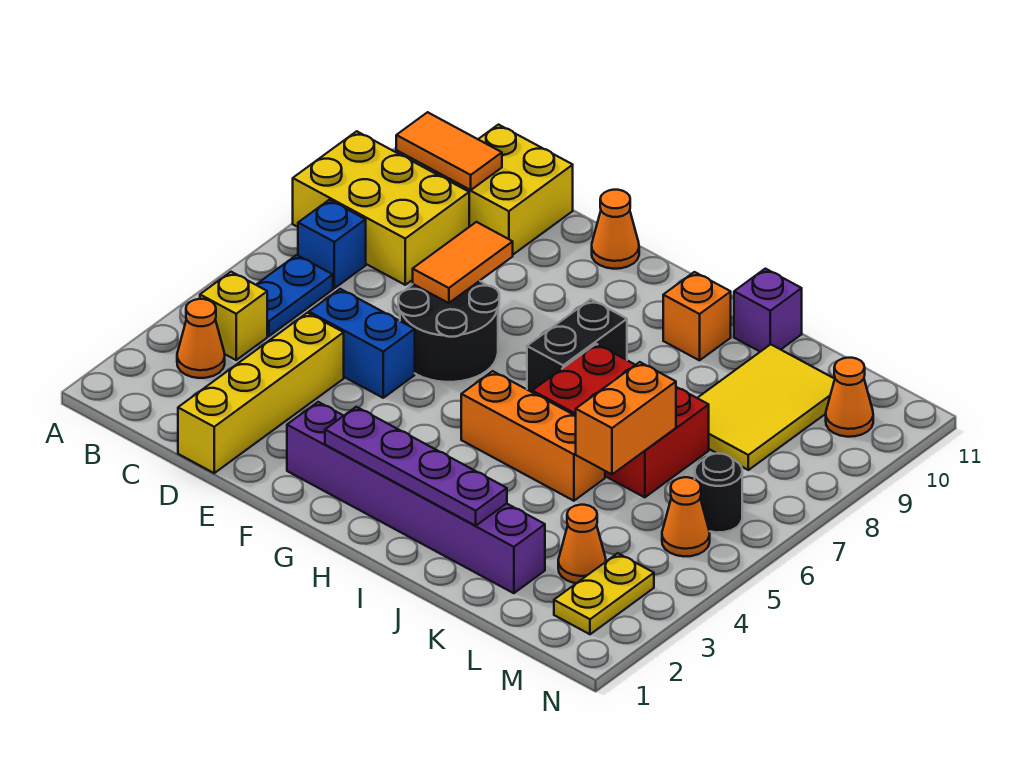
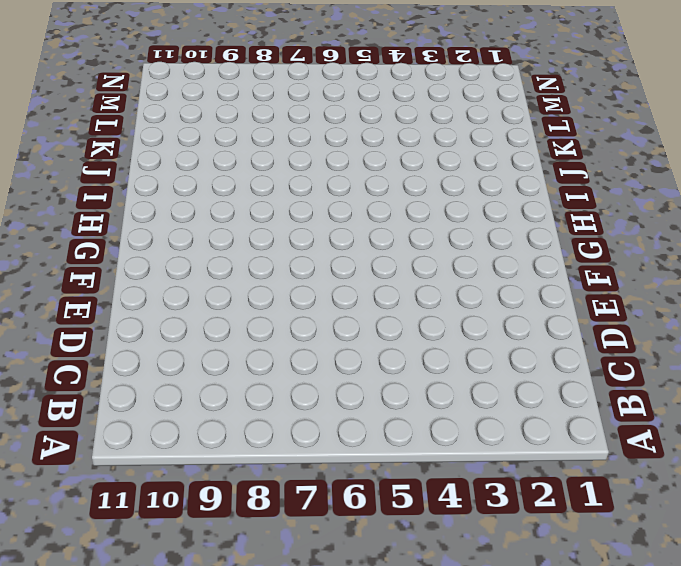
none -> yellow brick A8:C9 level 1
none -> orange cone B3 level 1
none -> yellow brick B4 level 1

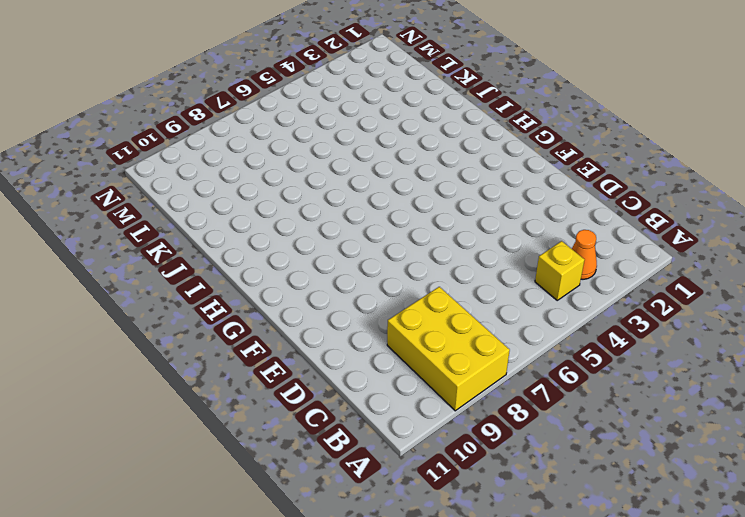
none -> blue plate B5:B6 level 1
none -> blue brick B7 level 1
none -> yellow brick C10:D11 level 1

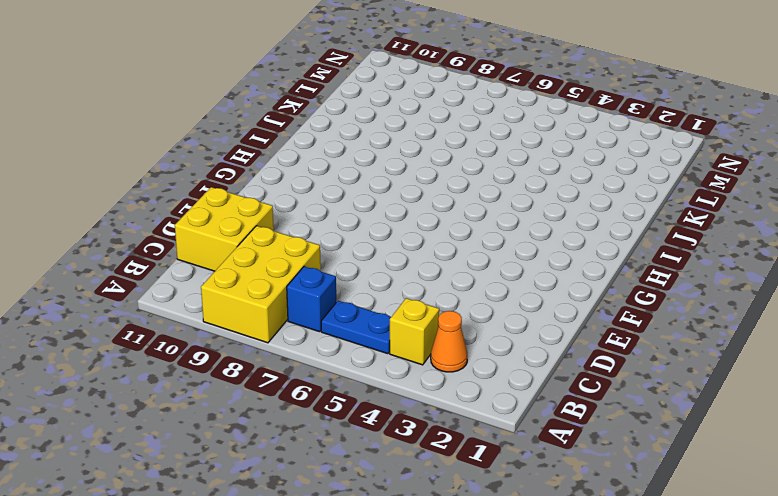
none -> yellow brick D1:D4 level 1
none -> blue brick D5:E5 level 1
none -> black round brick E6:F7 level 1

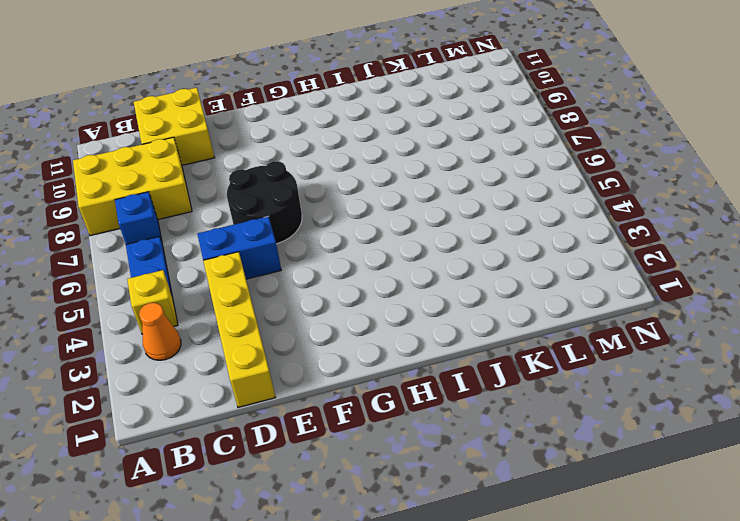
none -> purple brick F2:K2 level 1
none -> orange cone F11 level 1
none -> orange brick H5:J5 level 1

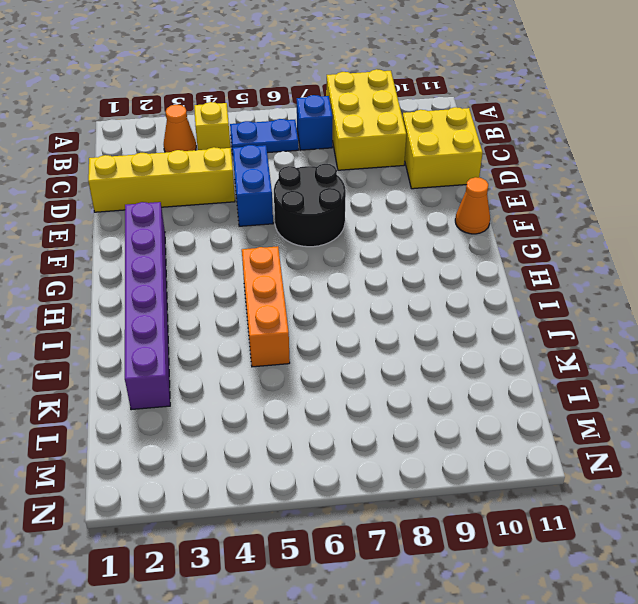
none -> black brick H7:H8 level 1
none -> red brick I6:K7 level 1
none -> orange brick I10 level 1

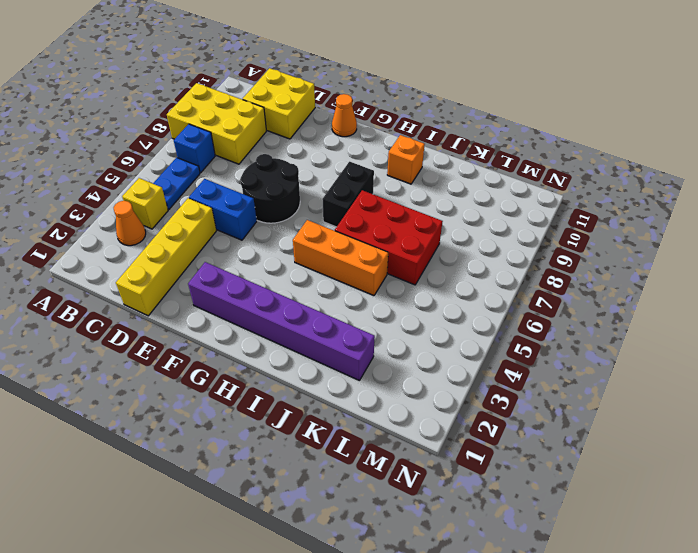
none -> purple brick J11 level 1
none -> yellow tile K8:L10 level 1
none -> orange cone L3 level 1

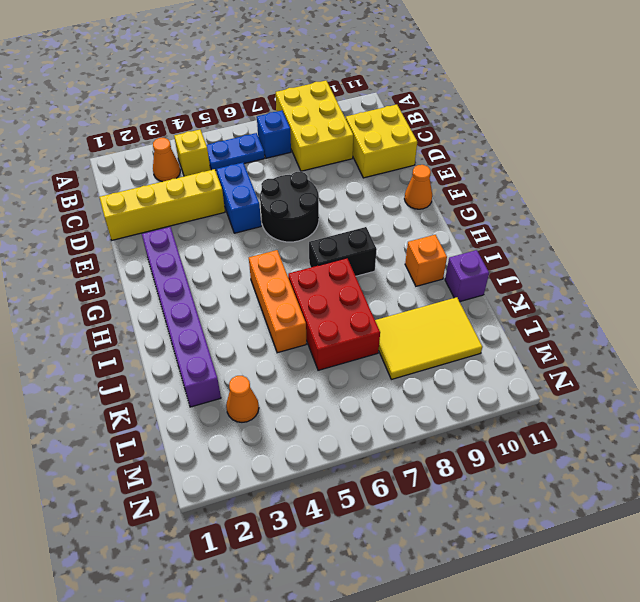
none -> yellow plate M2:M3 level 1
none -> orange cone M5 level 1
none -> black round brick M6 level 1

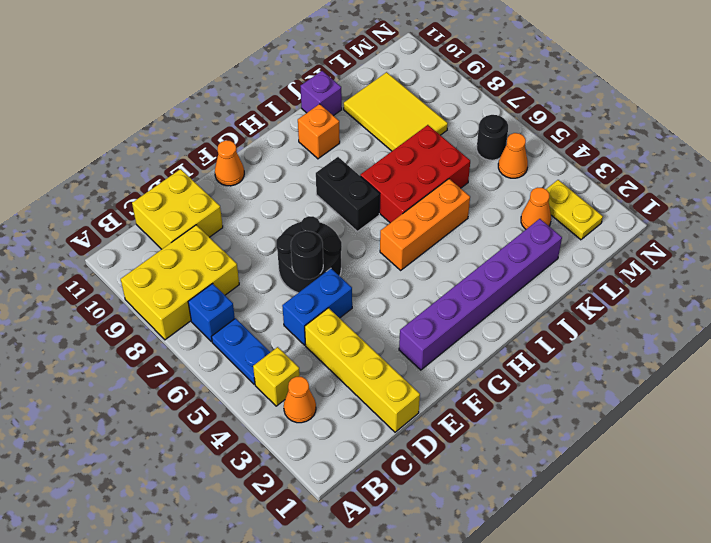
black round brick E6 level 2 -> none
none -> orange cone M10 level 1
none -> orange tile B10:C10 level 2
none -> orange tile E7:E8 level 2

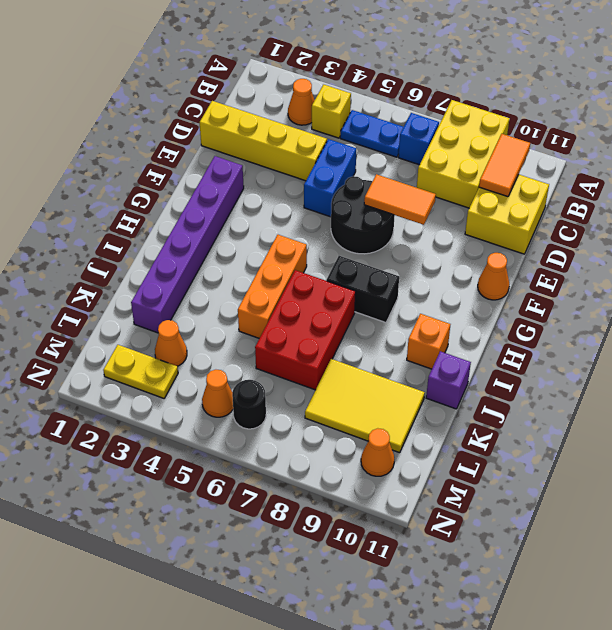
none -> purple plate G2:J2 level 2
none -> orange brick K5:K6 level 2

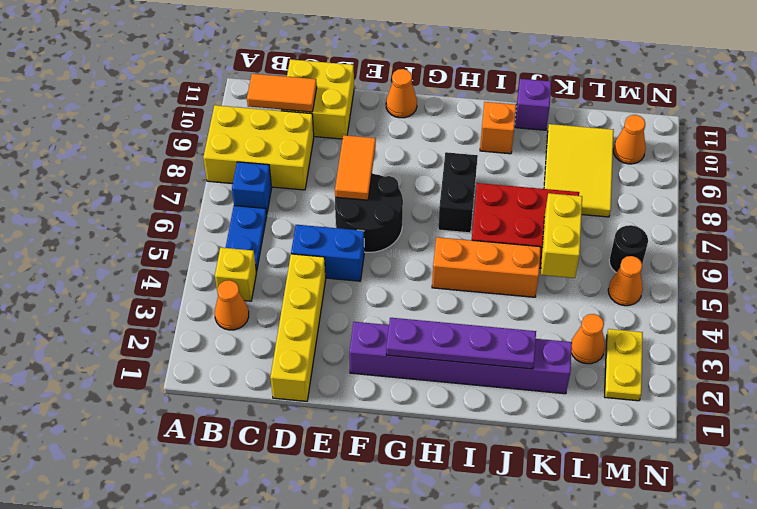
yellow brick K5:K6 level 2 -> orange brick K5:K6 level 2

